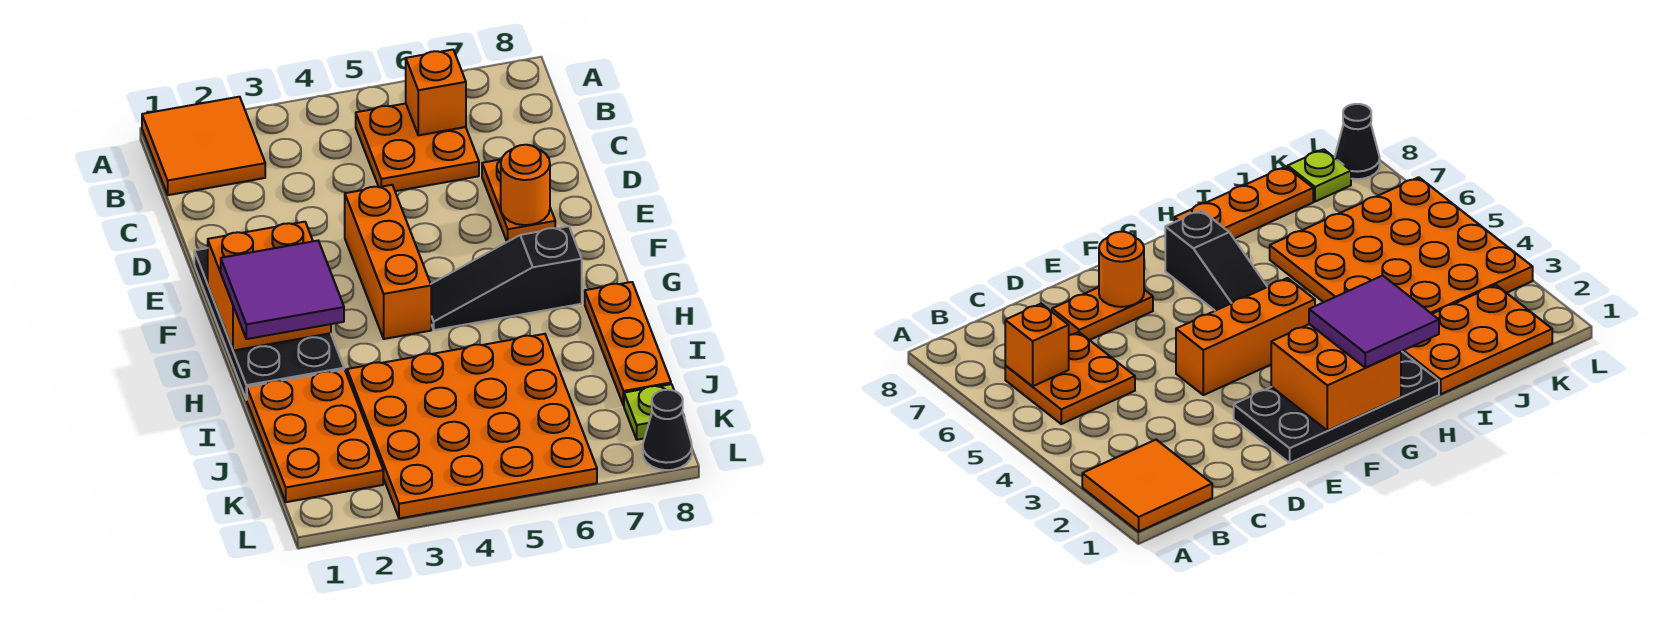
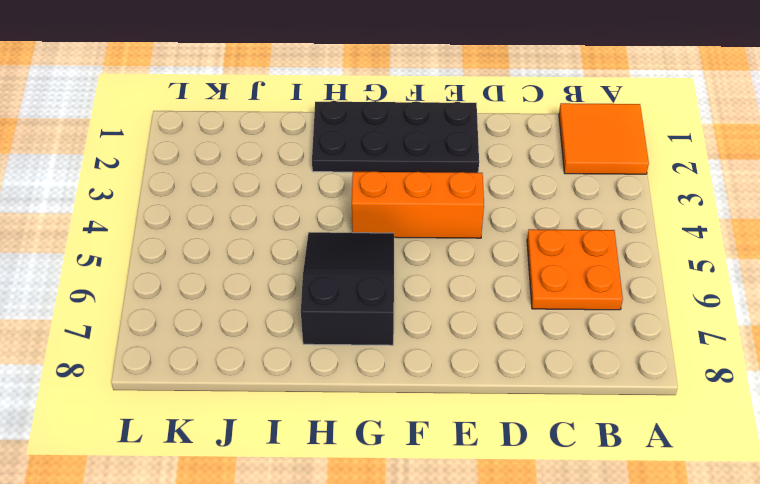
black slope G5:H7 level 1 top 7 -> black slope G5:G7 level 1 top 7
none -> orange plate D7:E7 level 1
none -> orange plate H8:J8 level 1
none -> orange plate I1:K2 level 1

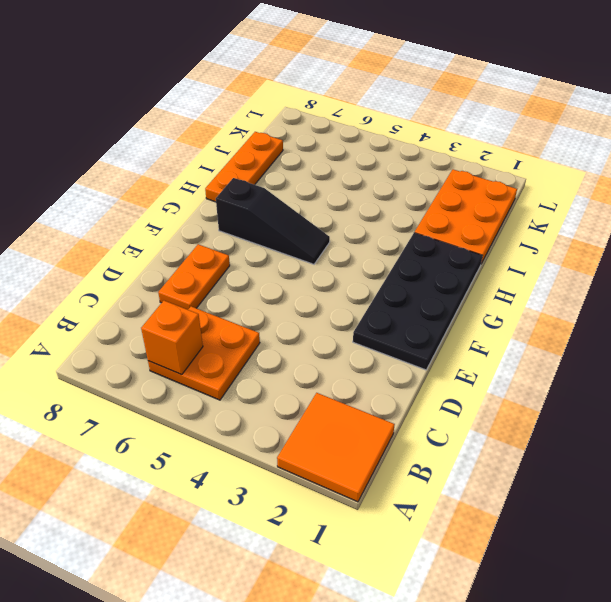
none -> orange brick E4:G4 level 1
none -> orange plate I3:L6 level 1
none -> lime plate K8 level 1

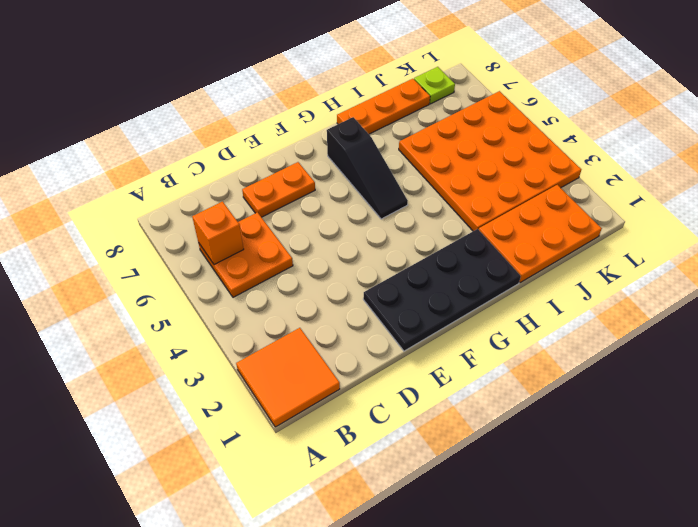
none -> orange brick E4:G4 level 1
none -> black cone L8 level 1
none -> orange round brick E7 level 2

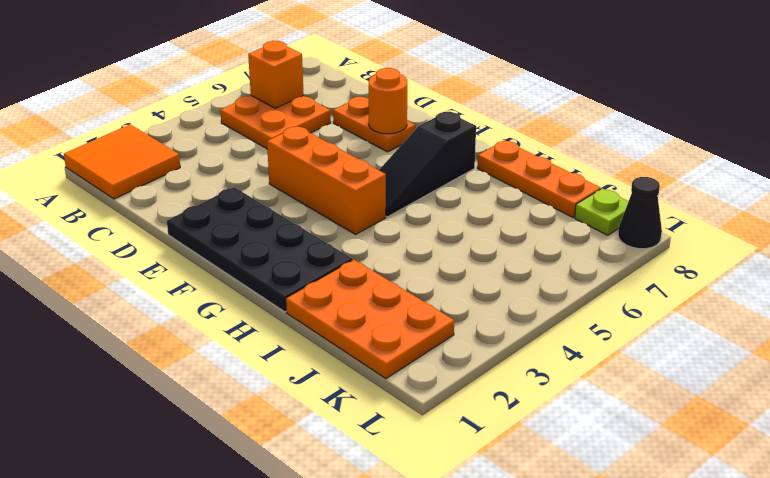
none -> orange plate I3:L6 level 1
none -> orange brick F1:G2 level 2
none -> purple tile G1:H2 level 3

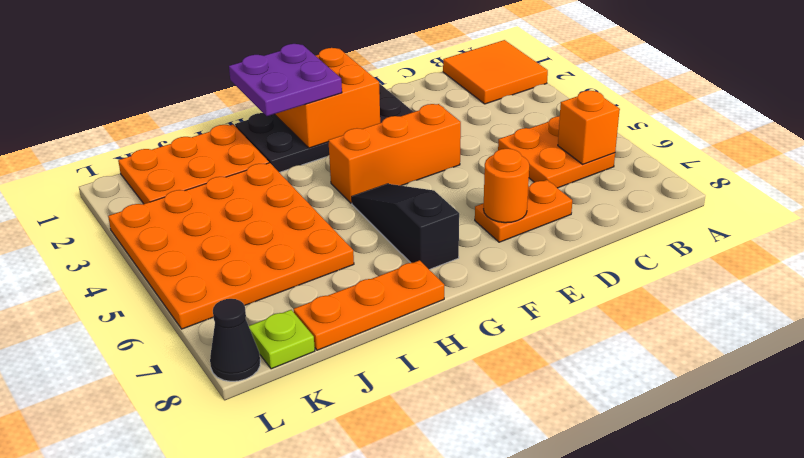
purple plate G1:H2 level 3 -> purple tile G1:H2 level 3

